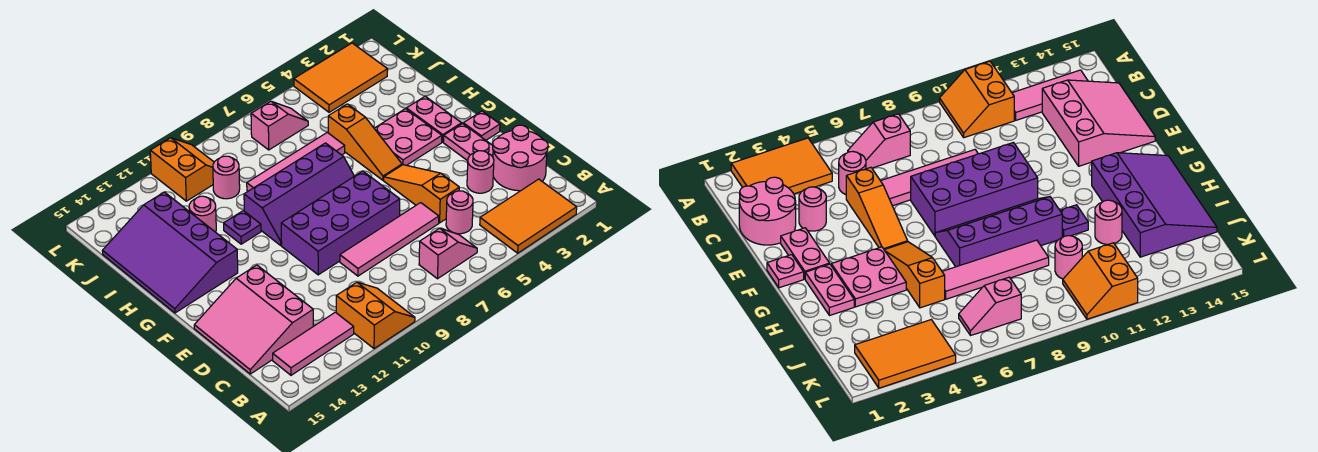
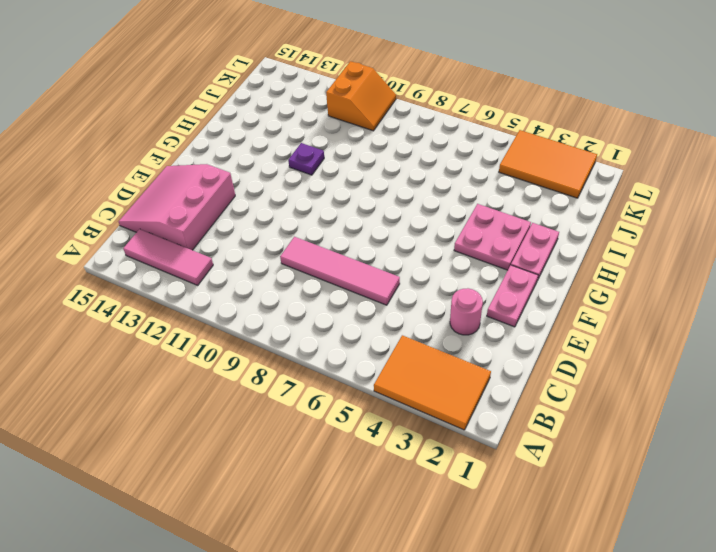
none -> orange slope A10:B11 level 1 top 11
none -> pink slope B6:B7 level 1 top 7
none -> pink round brick C1:D2 level 1

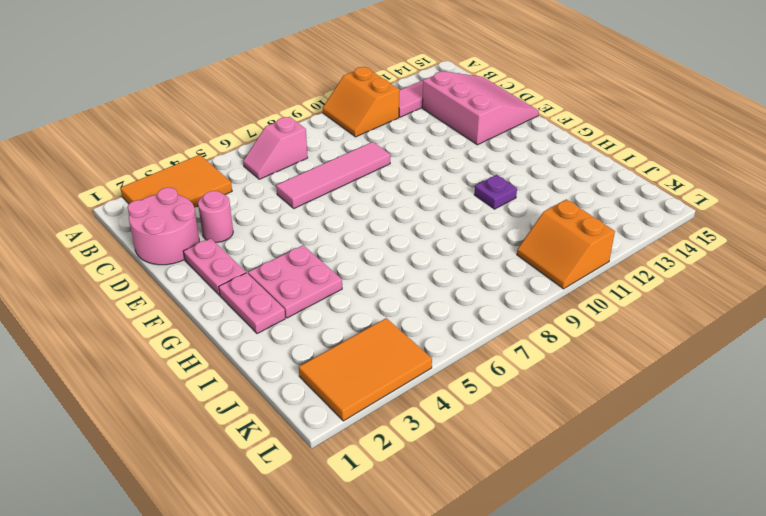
none -> pink round brick C5 level 1
none -> orange slope D5:F5 level 1 top D
none -> purple brick E7:F10 level 1

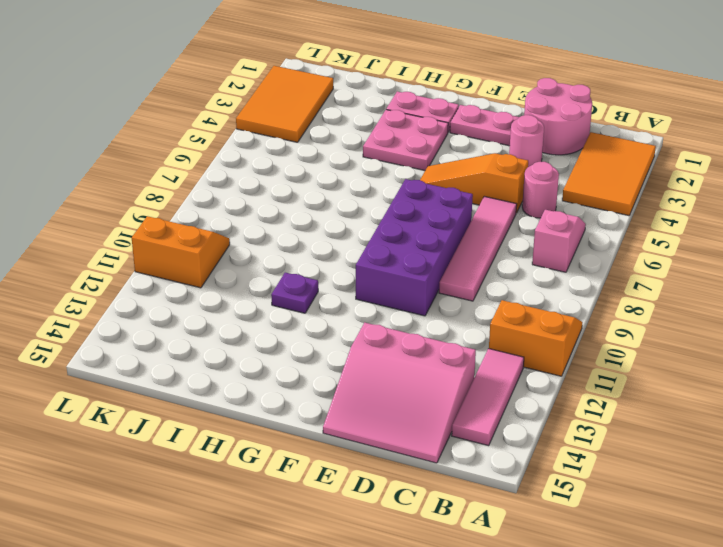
none -> pink plate F1 level 1
none -> orange slope G5:I5 level 1 top I
none -> purple slope G7:H10 level 1 top H

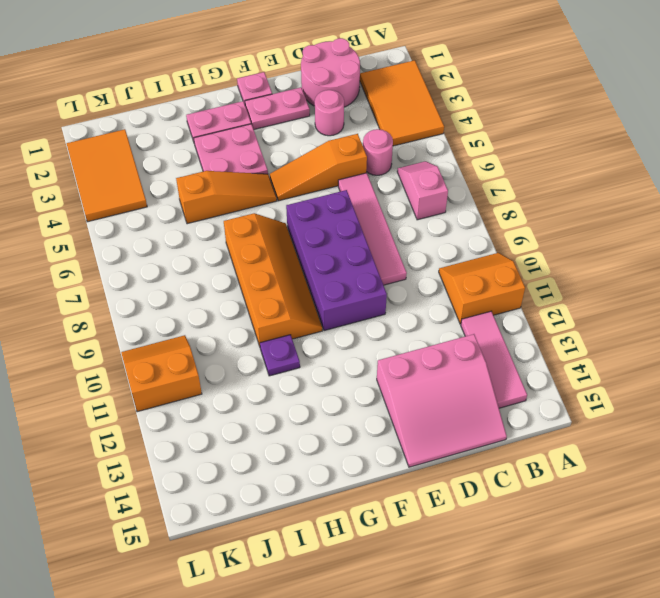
orange slope G7:H10 level 1 top H -> purple slope G7:H10 level 1 top H
none -> purple slope G13:J15 level 1 top 13
none -> pink tile I6:I9 level 1
none -> pink round brick I12 level 1

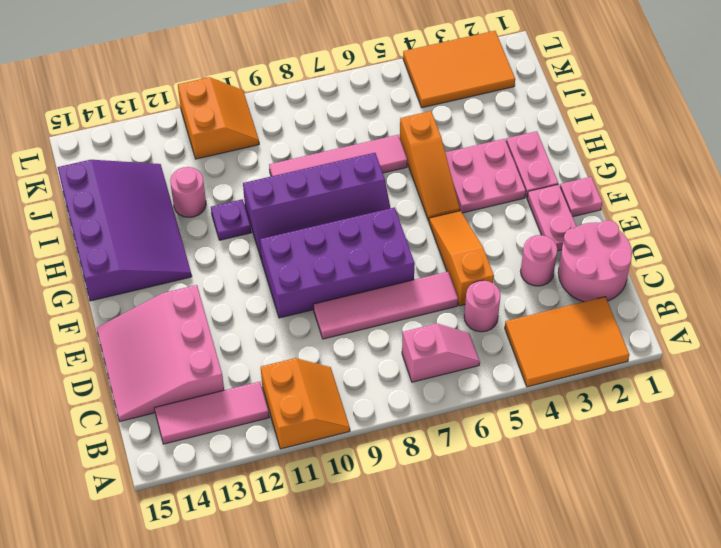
purple slope G13:J15 level 1 top 15 -> purple slope G13:J15 level 1 top 13
none -> pink round brick J10 level 1
none -> pink slope K6:K7 level 1 top 7

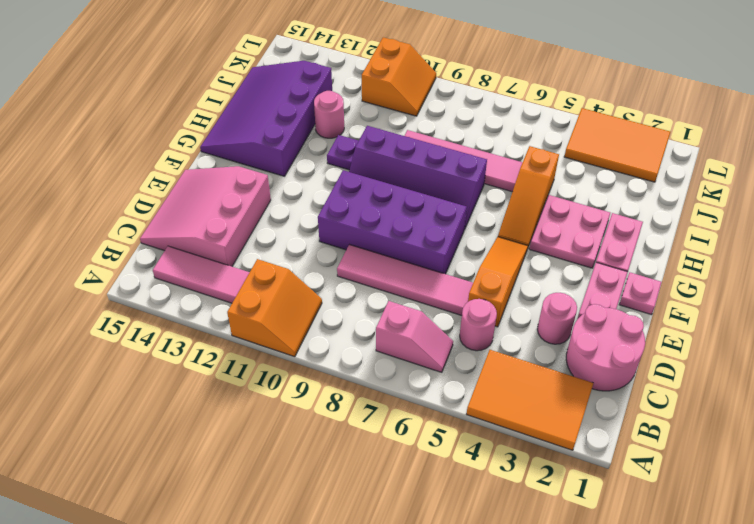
none -> pink round brick J10 level 1
none -> pink slope K6:K7 level 1 top 7

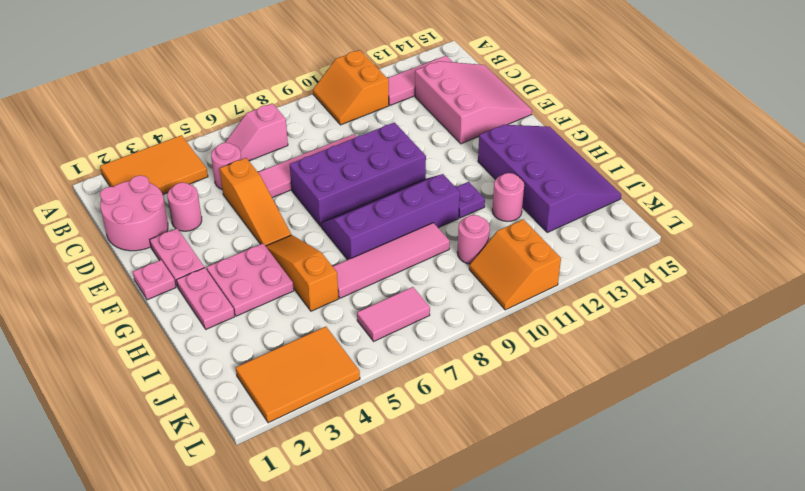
pink tile K6:K7 level 1 -> pink slope K6:K7 level 1 top 7

